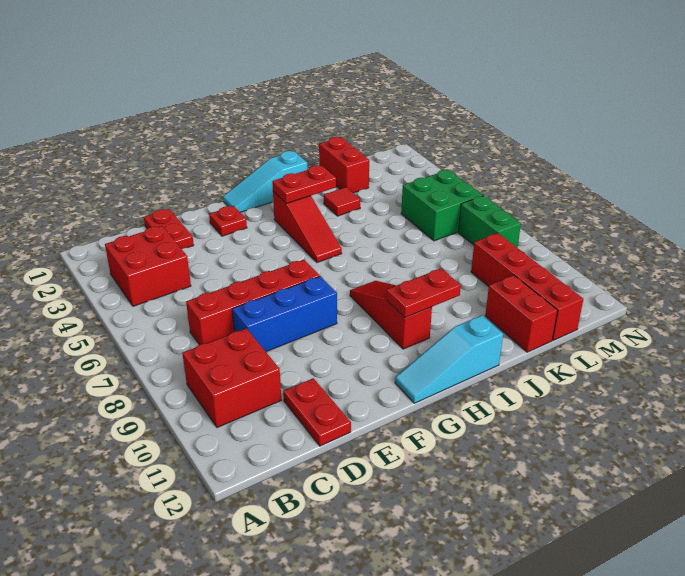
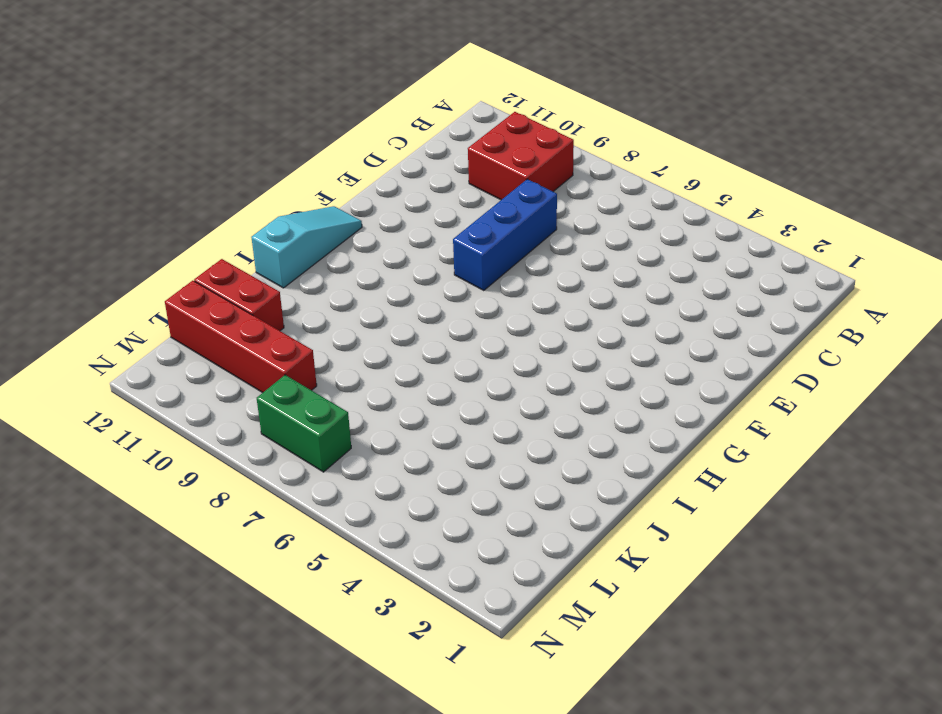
none -> red brick B3:C4 level 1
none -> red brick C7:F7 level 1
none -> red plate D1:D2 level 1

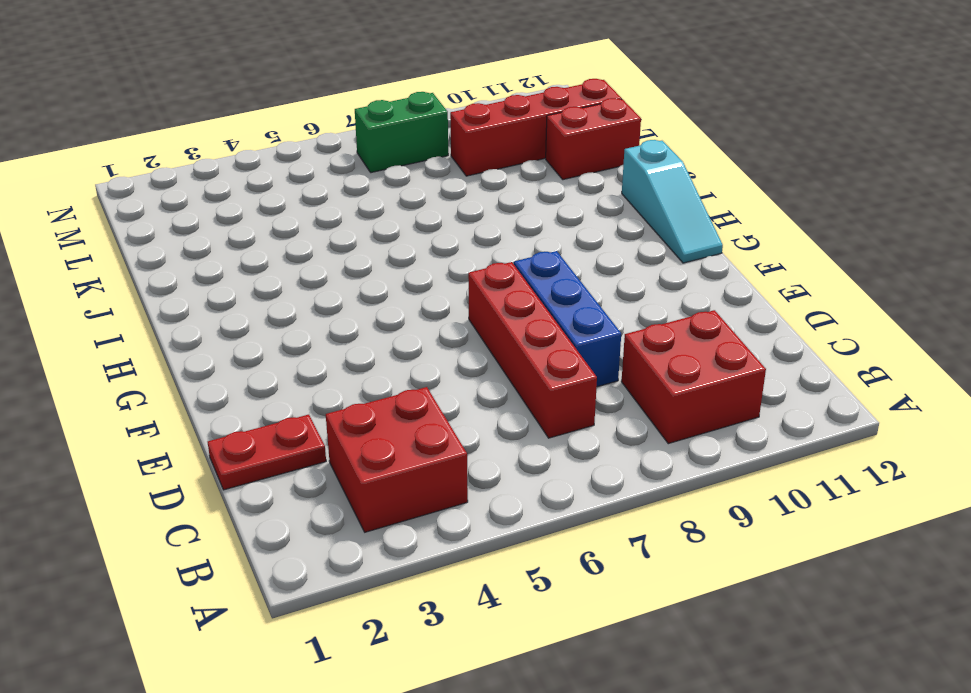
none -> red plate D11:D12 level 1
none -> red plate F2 level 1
none -> cyan slope G1:I1 level 1 top I

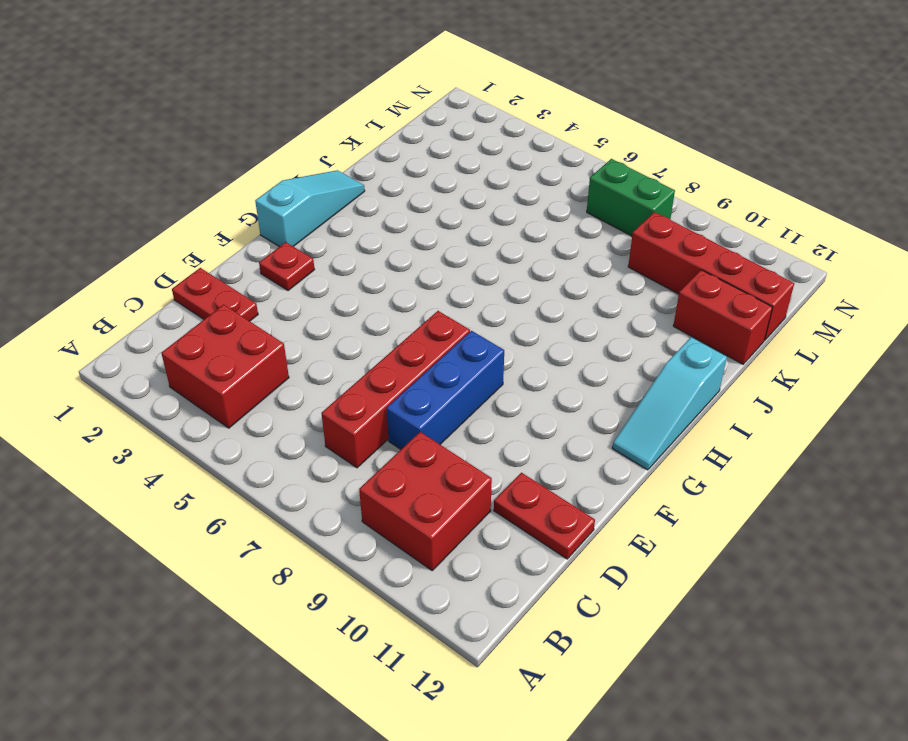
cyan slope G1:I1 level 1 top G -> cyan slope G1:I1 level 1 top I
none -> red slope H3:H5 level 1 top 3
none -> red slope H8:H10 level 1 top 10
none -> red tile J3 level 1

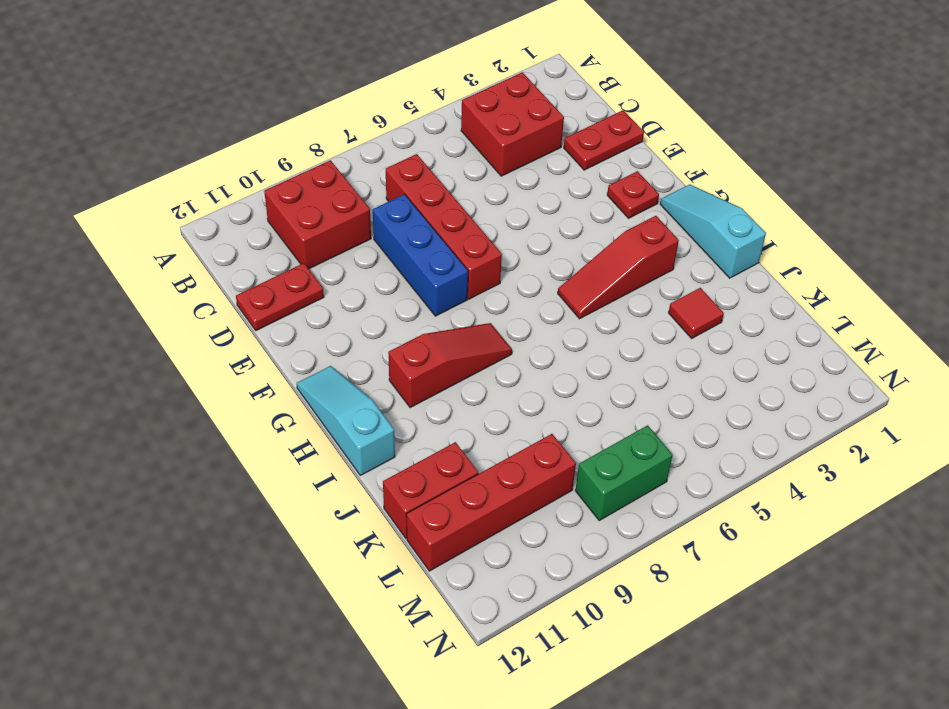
none -> red brick K1:K2 level 1
none -> green brick L5:M6 level 1
none -> red plate H3:I3 level 2

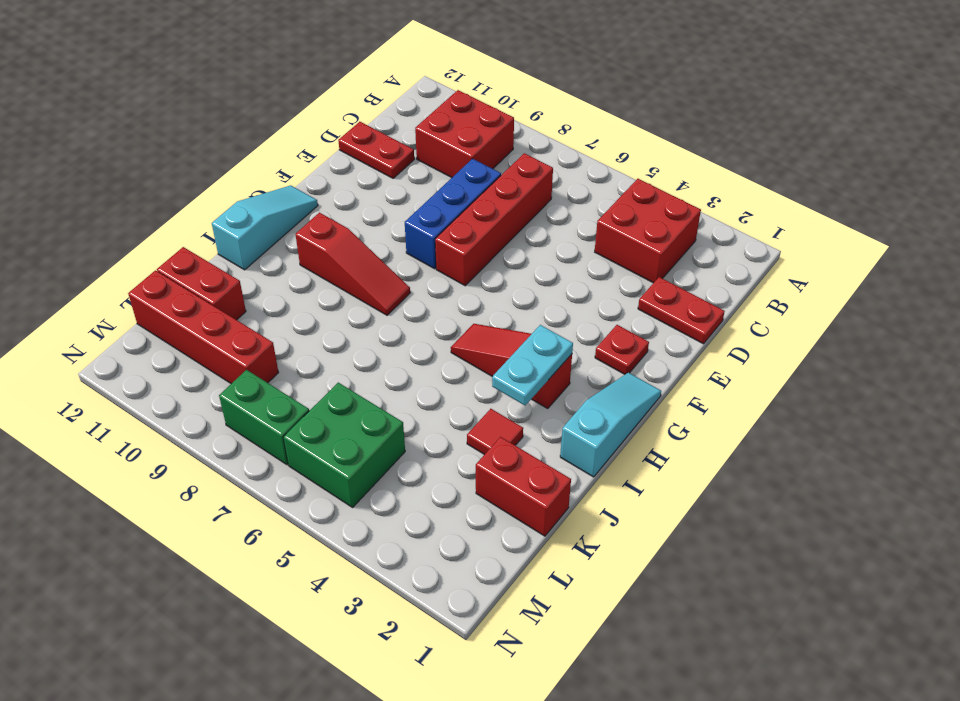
cyan plate H3:I3 level 2 -> red plate H3:I3 level 2
none -> red plate H10:I10 level 2

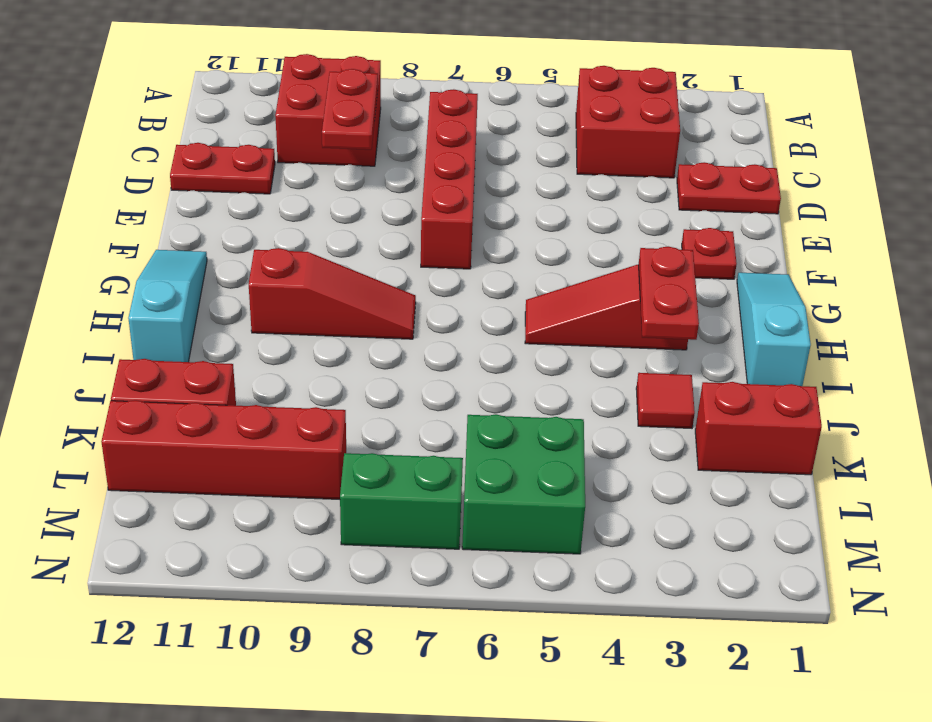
red plate C9:D9 level 2 -> red plate H10:I10 level 2
none -> blue brick D8:F8 level 1

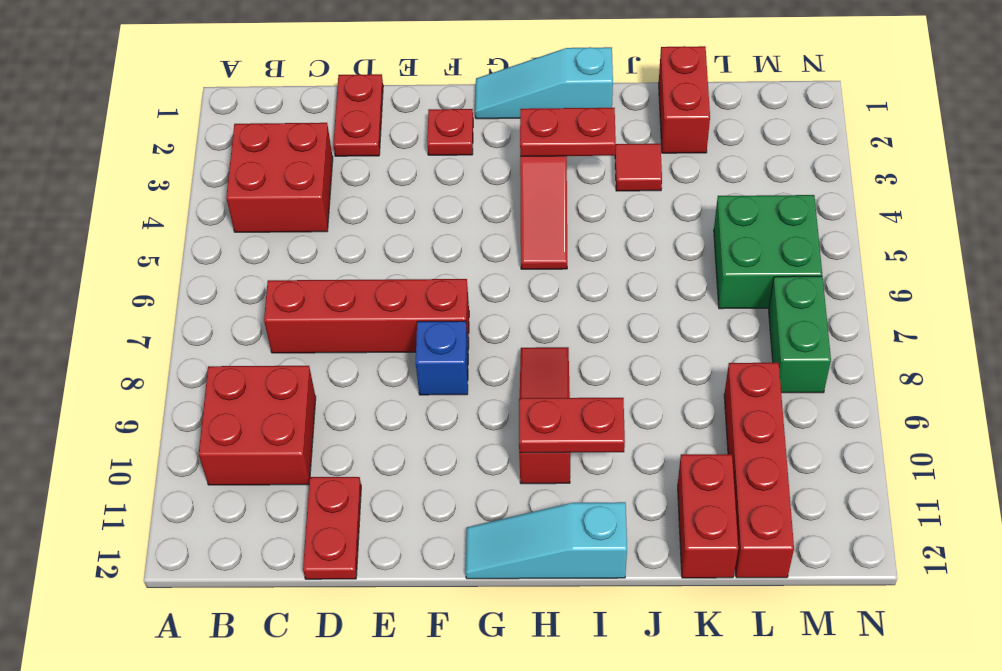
blue brick F8 level 1 -> blue brick D8:F8 level 1

